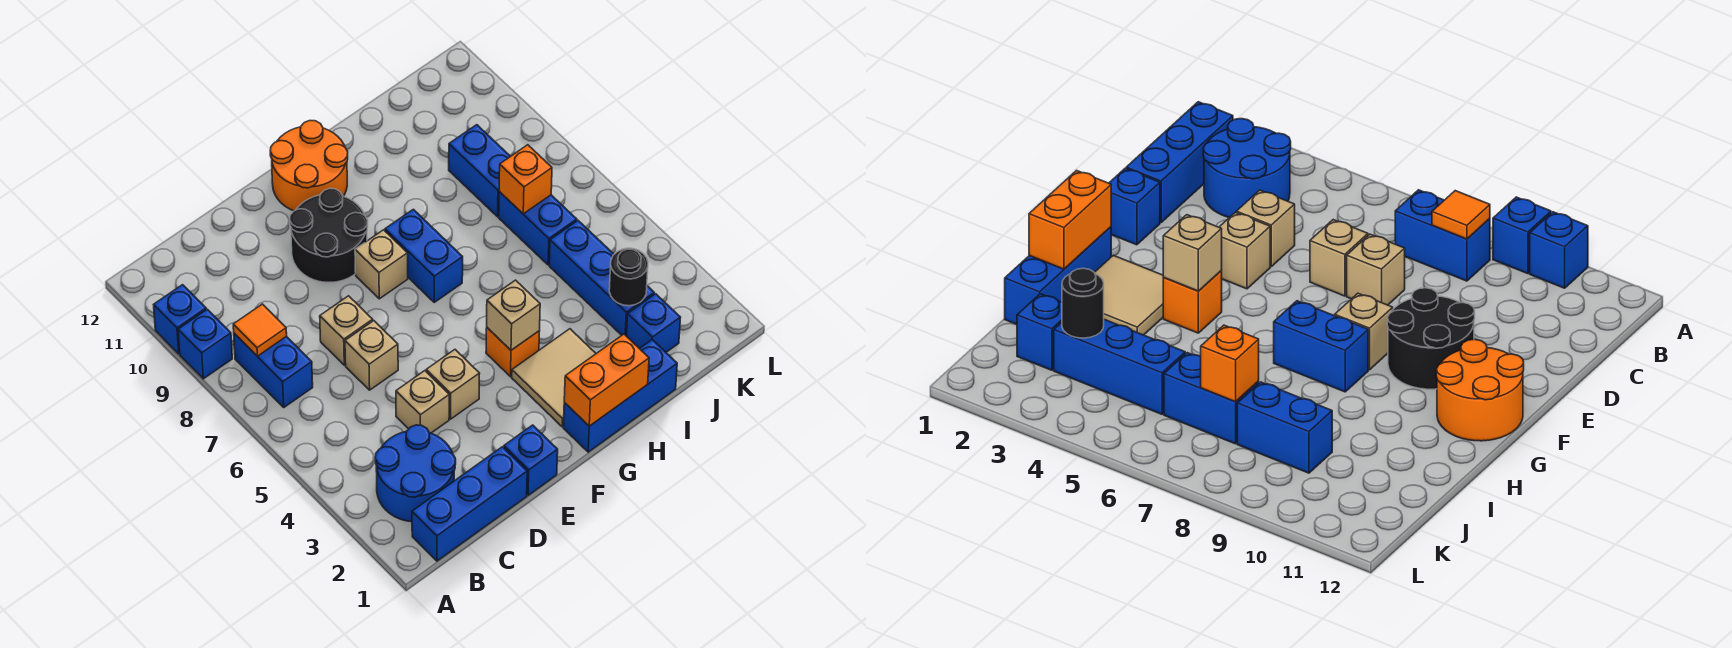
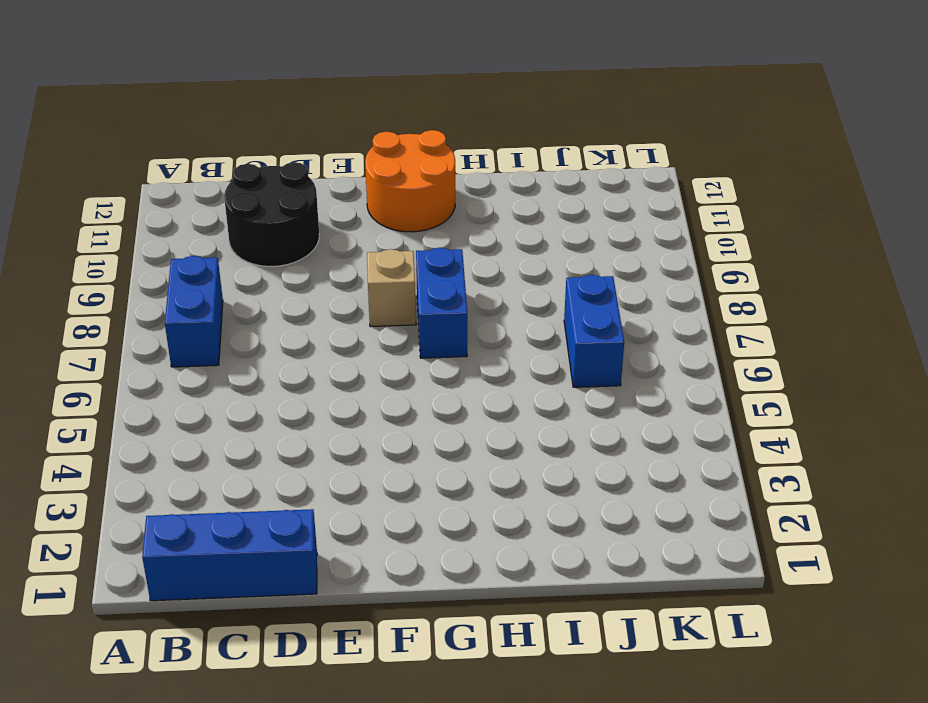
black round brick C10:D11 level 1 -> black round brick E9:F10 level 1
none -> blue brick A9 level 1
none -> blue brick A10 level 1
none -> blue round brick B2:C3 level 1

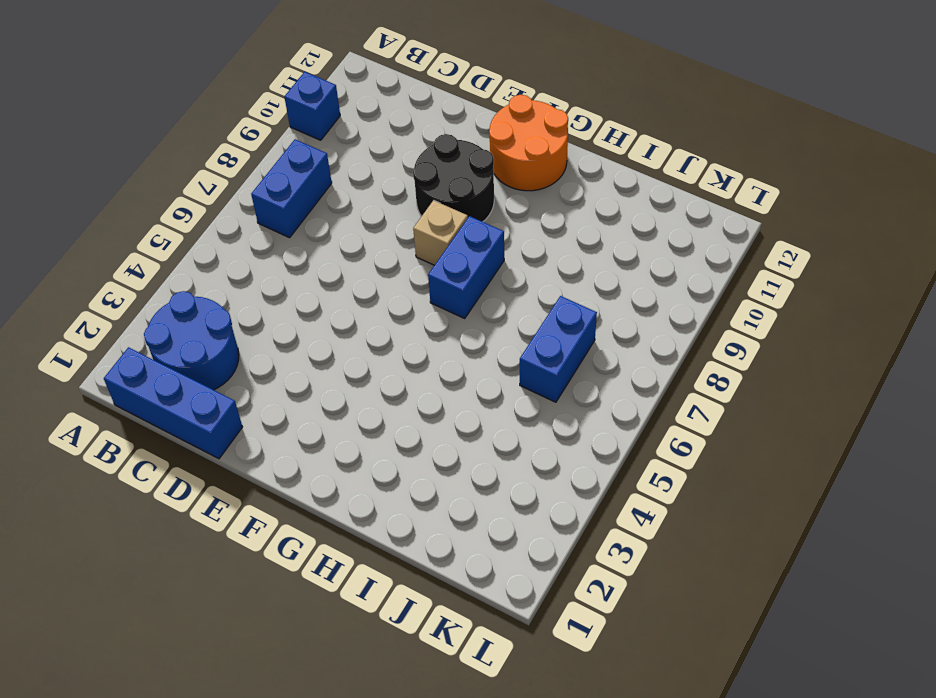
none -> blue brick A9 level 1
none -> tan brick D4 level 1
none -> tan brick D6 level 1

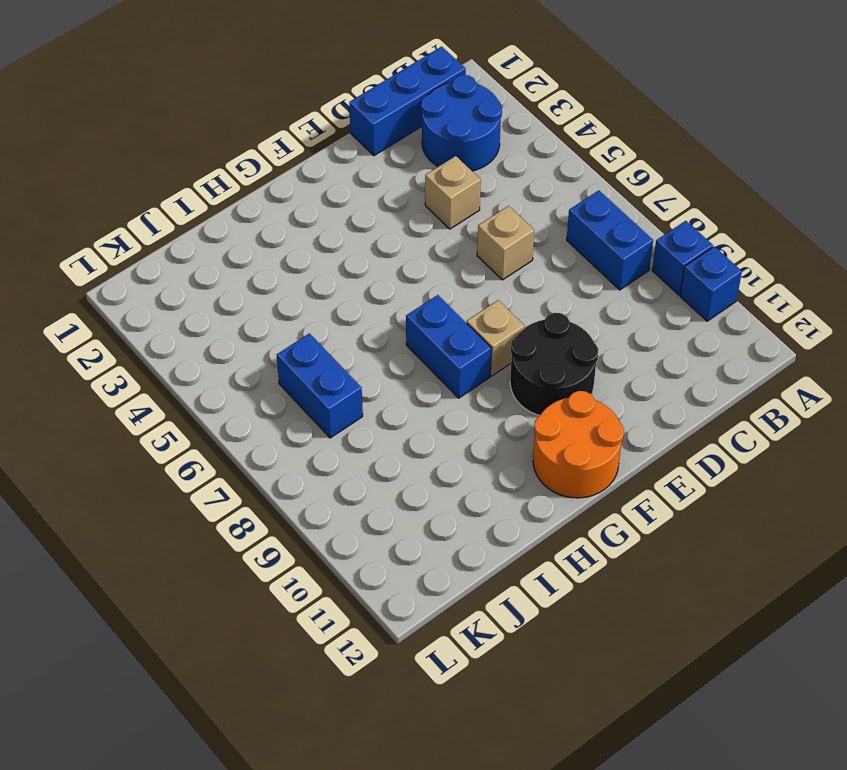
none -> tan brick D7 level 1
none -> blue brick E1 level 1
none -> tan brick E4 level 1

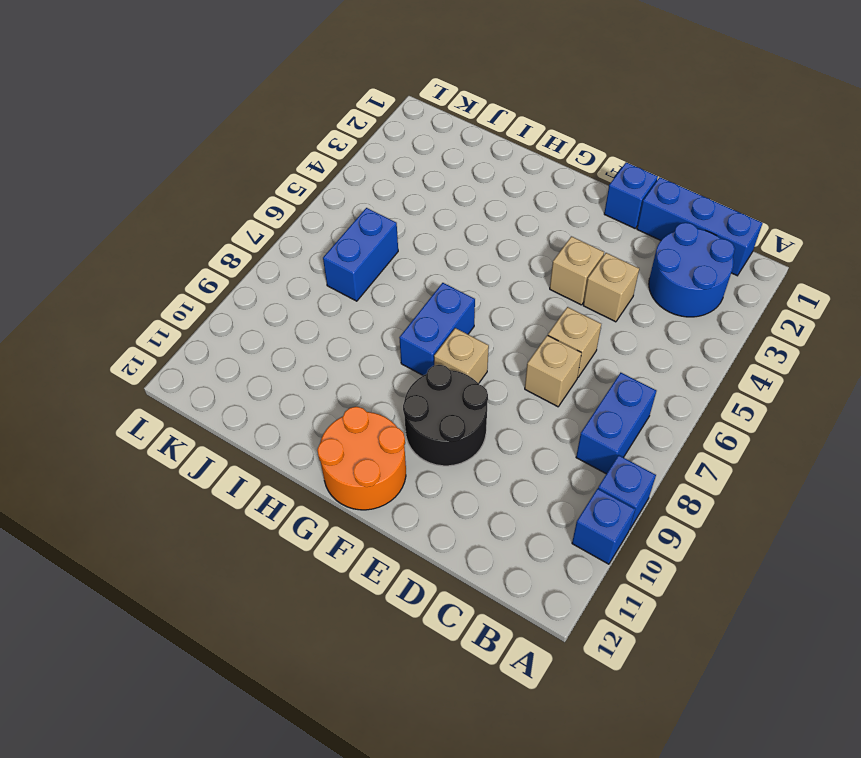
none -> blue brick G1:I1 level 1
none -> tan tile G2:H3 level 1
none -> orange brick G4 level 1

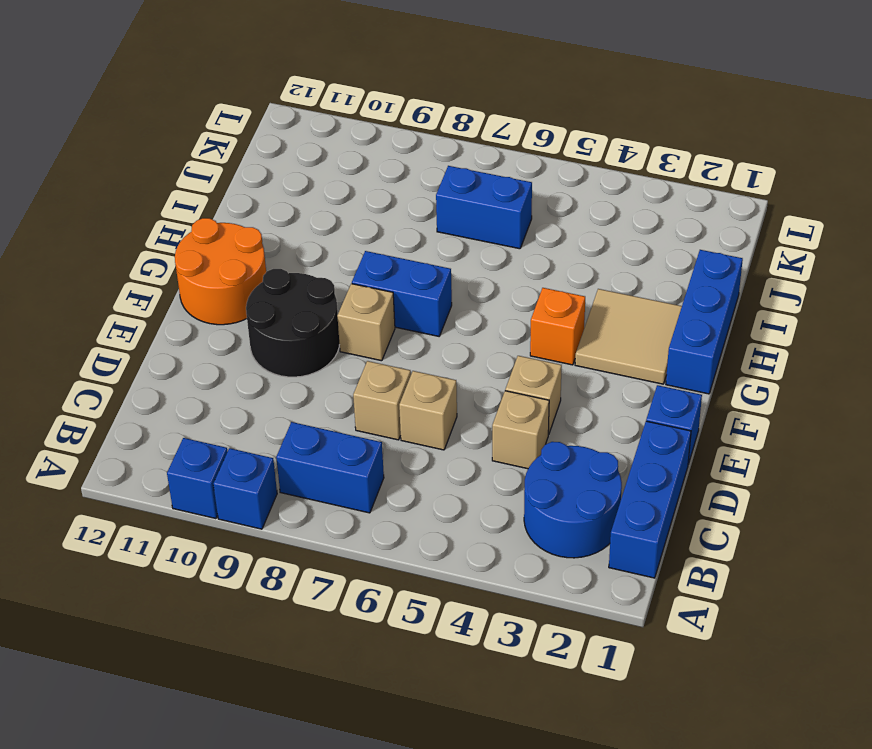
none -> blue brick J2 level 1
none -> blue brick J3:J5 level 1
none -> blue brick J8:J9 level 1

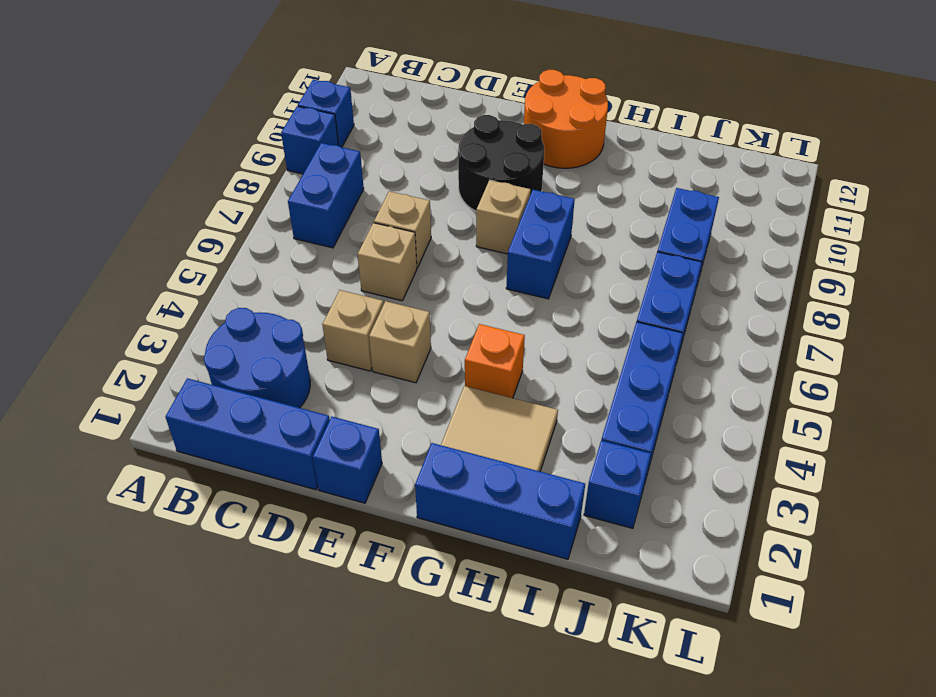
none -> orange tile B8 level 2
none -> orange brick G1:H1 level 2
none -> tan brick G4 level 2

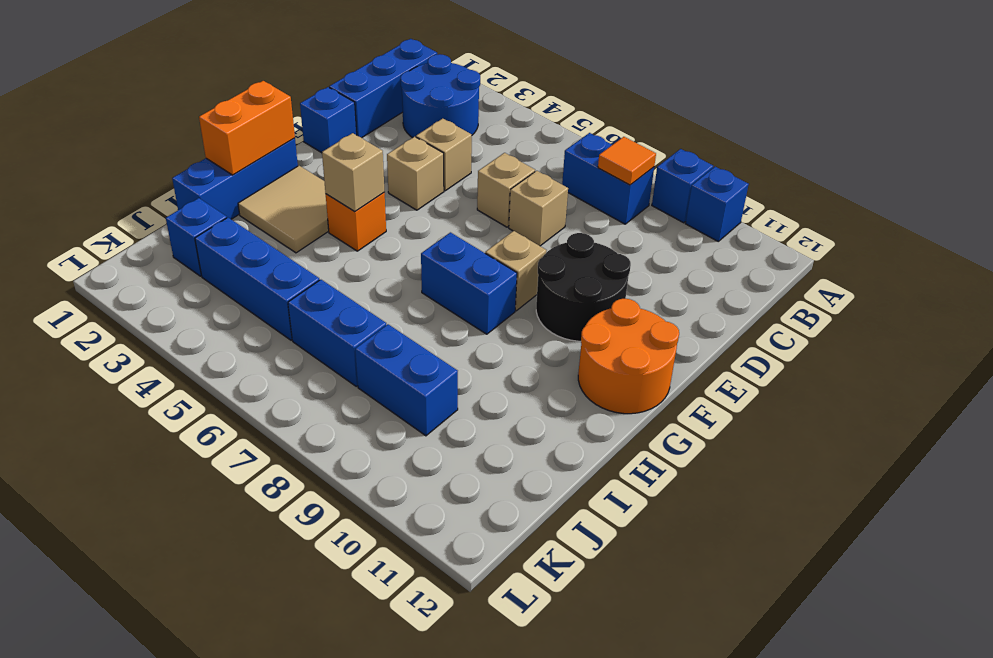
none -> black round brick J3 level 2
none -> orange brick J7 level 2

